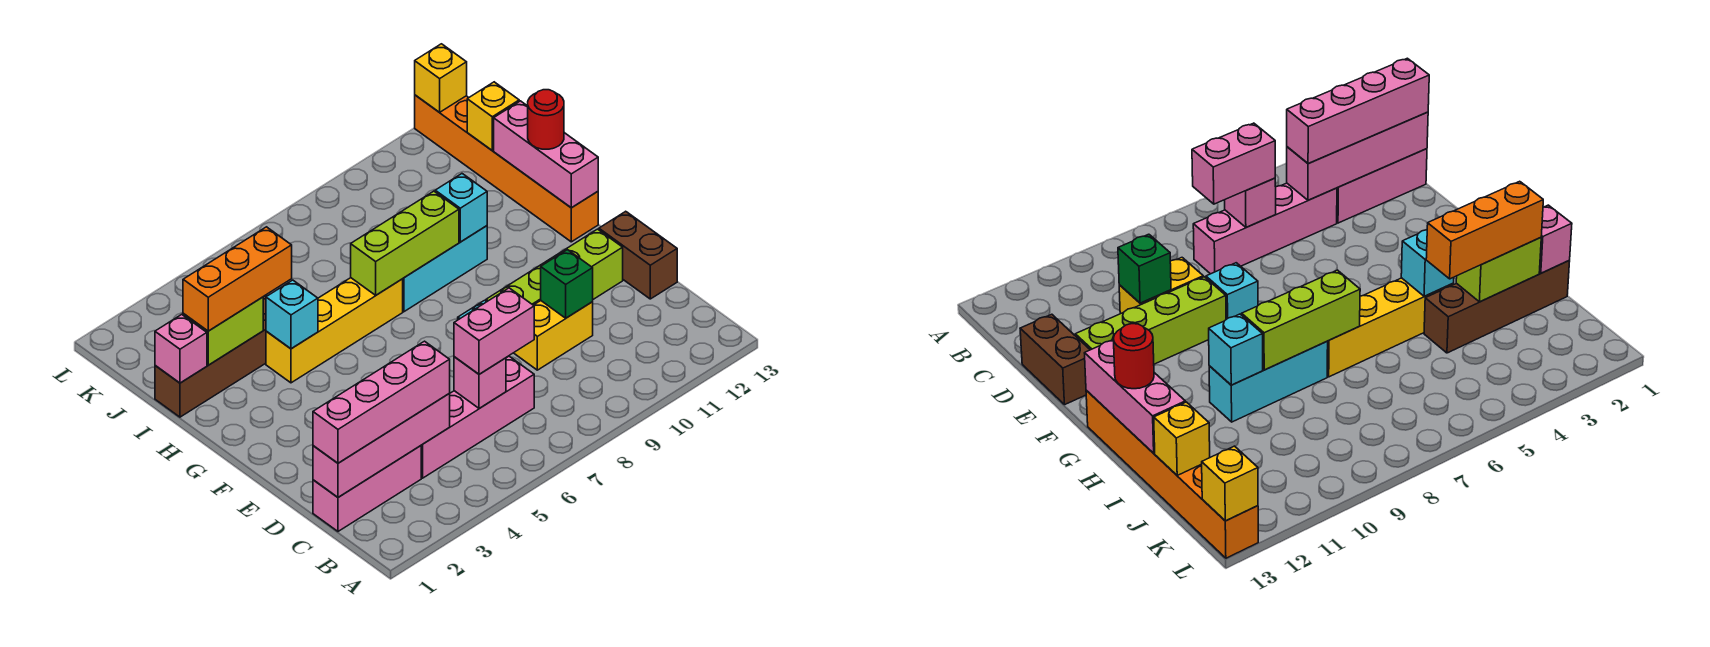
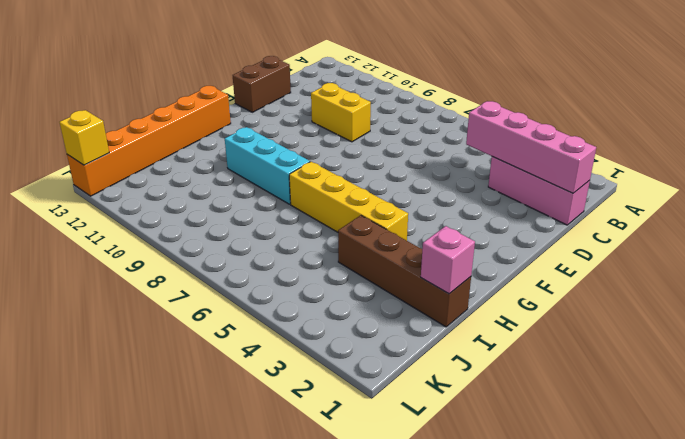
none -> pink brick C4:C7 level 1
none -> cyan brick E8 level 1
none -> lime brick E9:E12 level 1

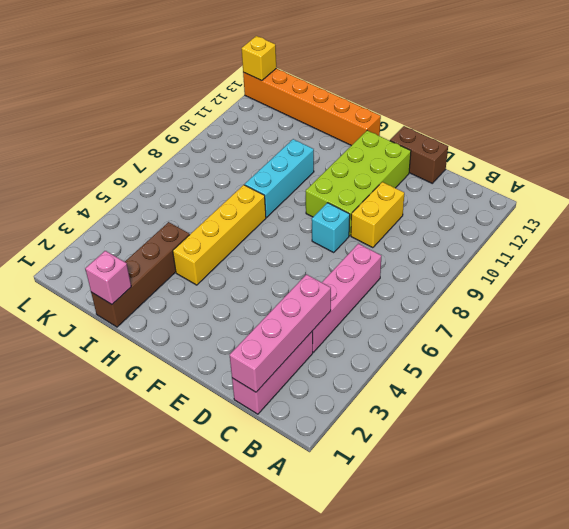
lime brick E9:F12 level 1 -> lime brick E9:E12 level 1
none -> pink brick C6 level 2
none -> green brick D10 level 2
none -> pink brick G13:I13 level 2

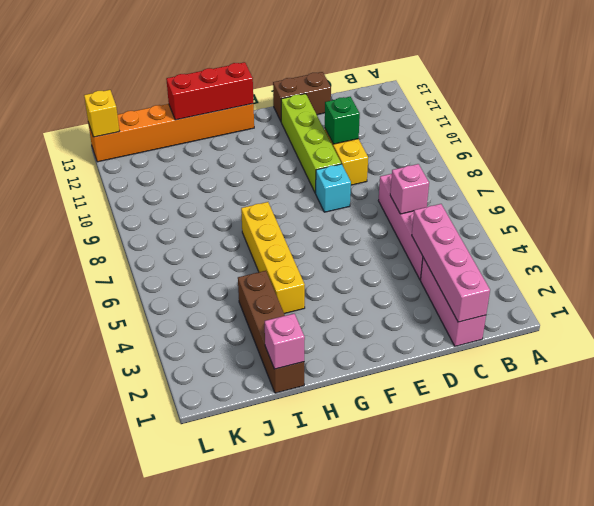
red brick G13:I13 level 2 -> pink brick G13:I13 level 2
none -> cyan brick H8:H10 level 1
none -> cyan brick H4 level 2
none -> lime brick H7:H9 level 2

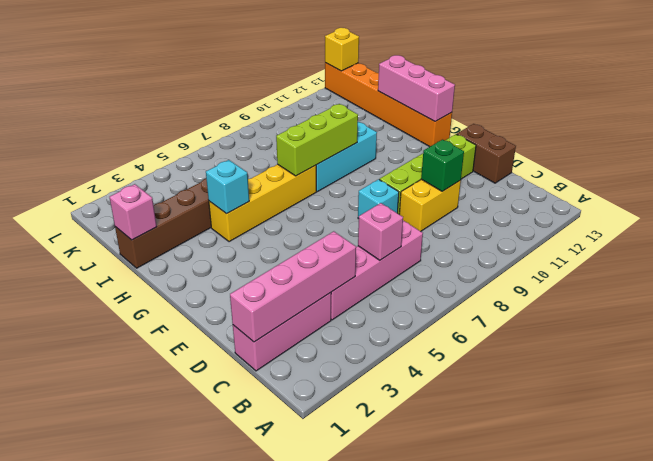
none -> cyan brick H10 level 2
none -> lime brick I2:I3 level 2
none -> yellow brick J13 level 2

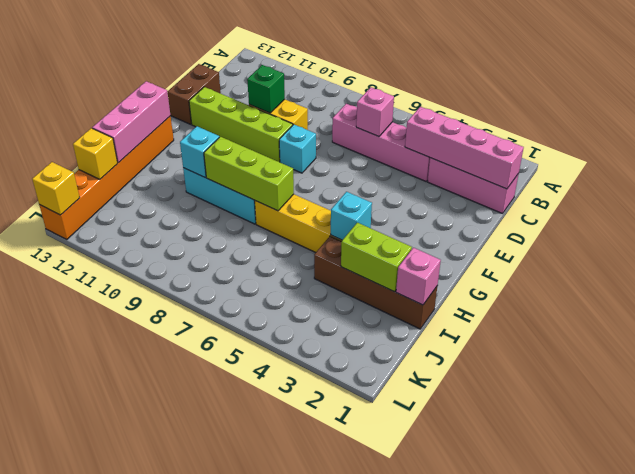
none -> pink brick C1:C4 level 3
none -> pink brick C6:C7 level 3
none -> red round brick H13 level 3

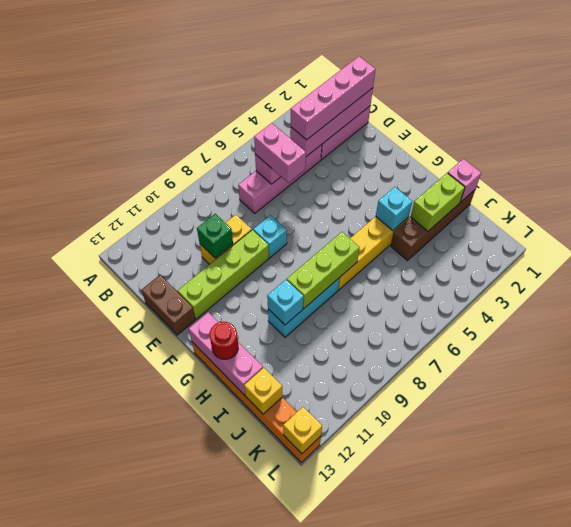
pink brick C6:D6 level 3 -> pink brick C6:C7 level 3
none -> orange brick I2:I4 level 3

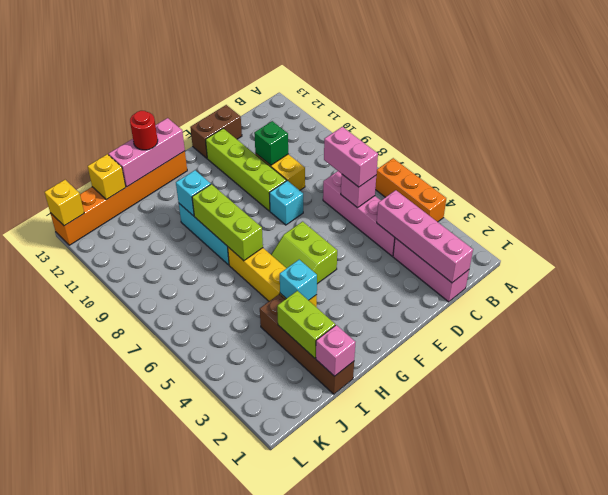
orange brick A4:A6 level 1 -> orange brick I2:I4 level 3
lime slope F5:G6 level 1 top F -> none
none -> pink brick C1:C4 level 3

